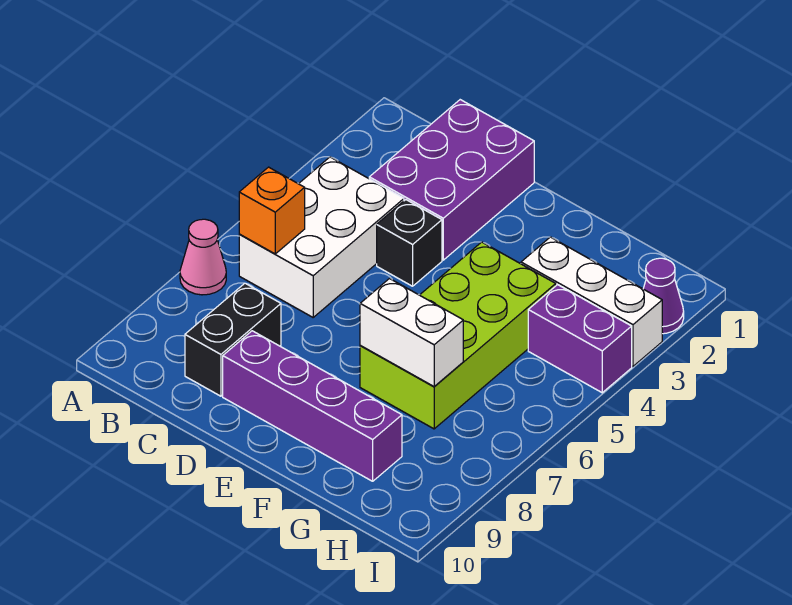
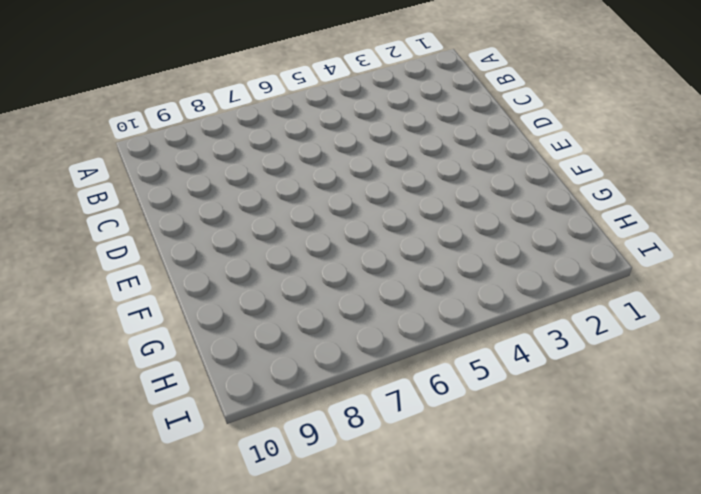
none -> pink cone A7 level 1
none -> white brick B4:C6 level 1
none -> purple brick C1:D3 level 1

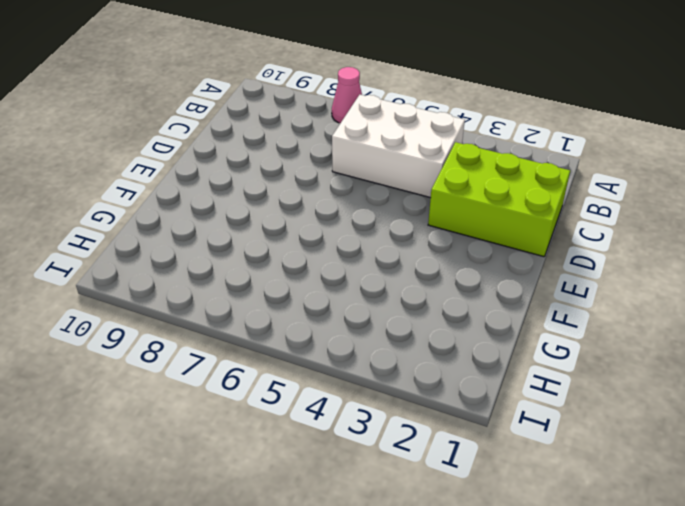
lime brick C1:D3 level 1 -> purple brick C1:D3 level 1
none -> black brick C8:C9 level 1
none -> black brick D4 level 1
none -> purple brick D9:G9 level 1

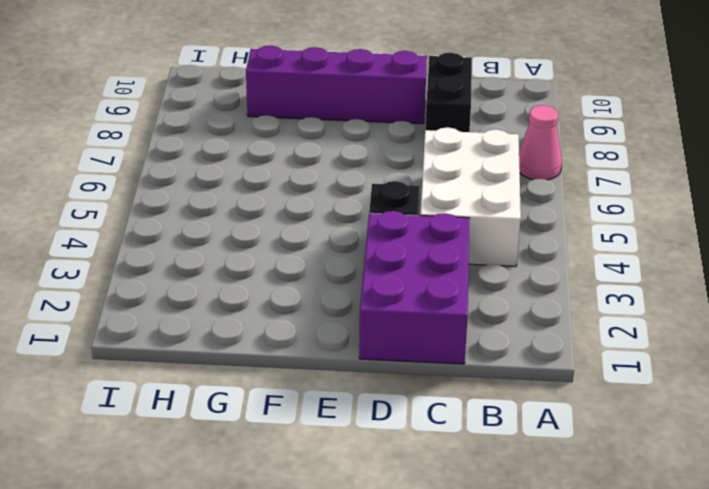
none -> lime brick F4:G7 level 1
none -> white brick G3:I3 level 1
none -> purple brick H4:I4 level 1

